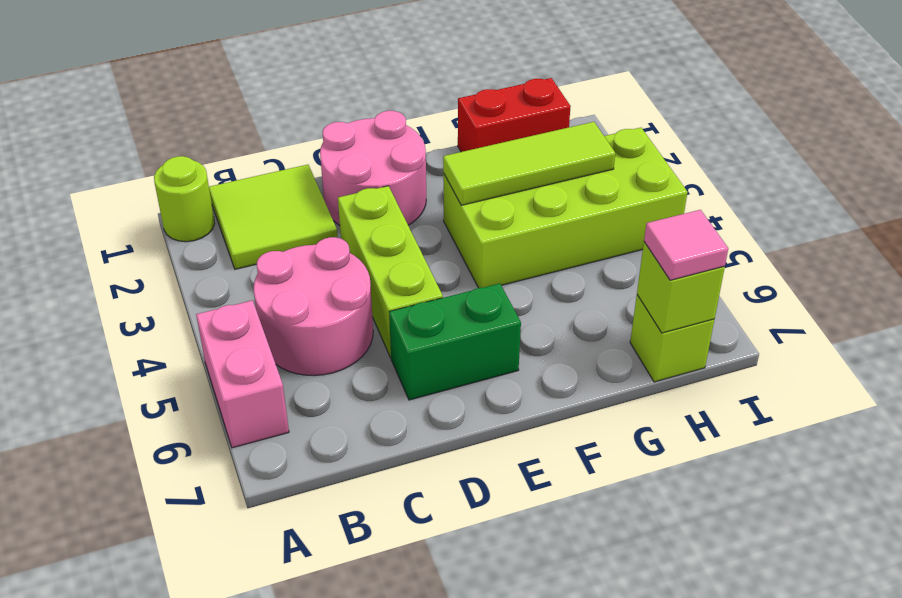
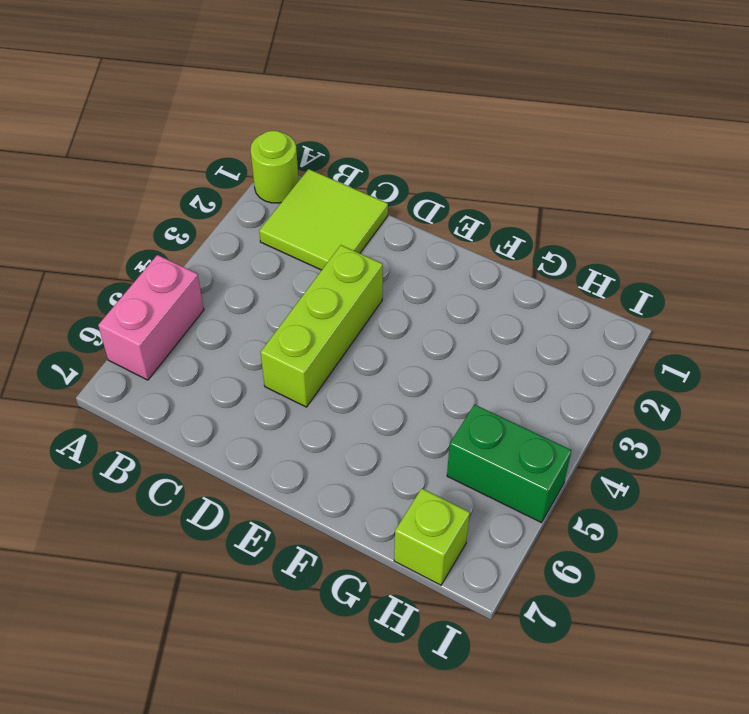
green brick H5:I5 level 1 -> green brick D6:E6 level 1
none -> pink round brick B4:C5 level 1
none -> pink round brick D1:E2 level 1
none -> lime brick F3:I4 level 1

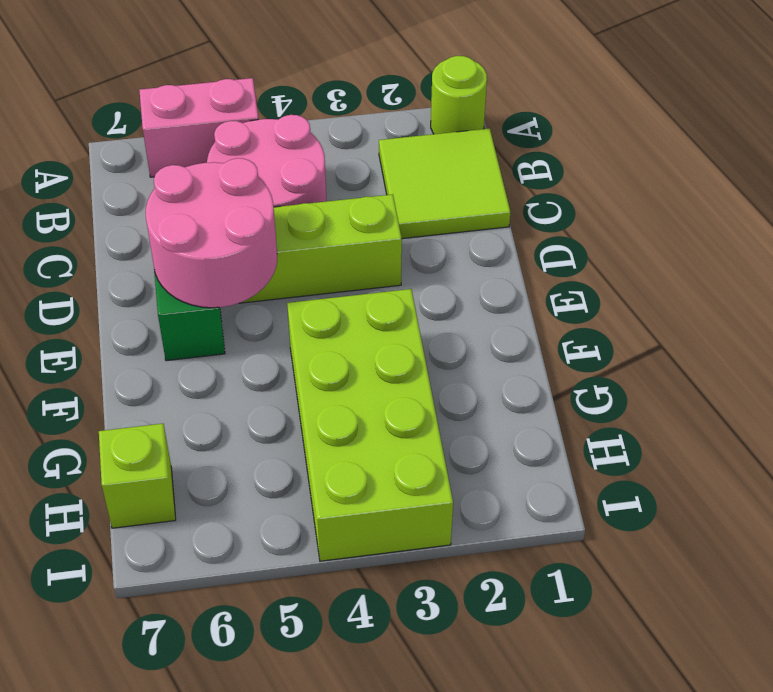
pink round brick D5:E6 level 2 -> pink round brick D1:E2 level 1
none -> red brick G1:H1 level 1
none -> lime tile F3:H3 level 2
none -> lime brick H7 level 2

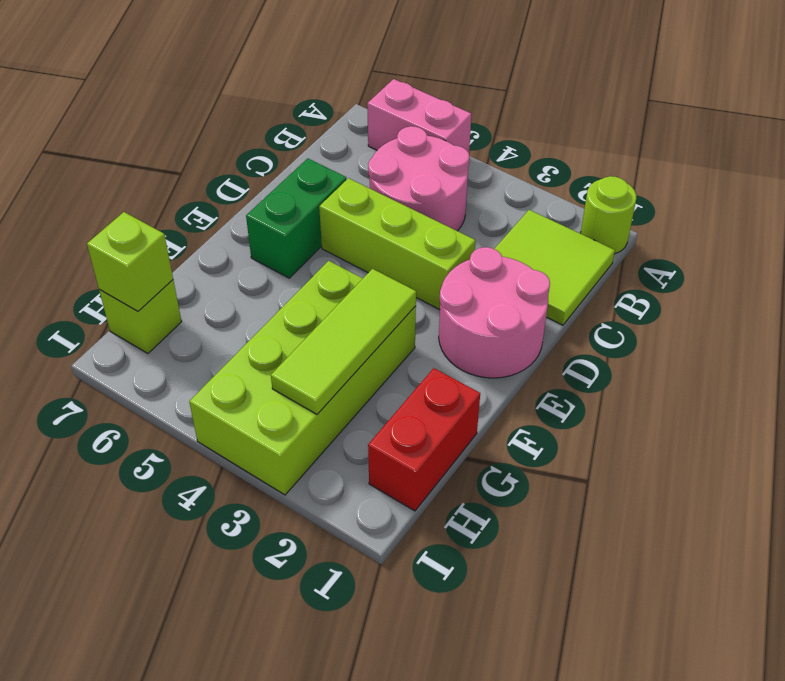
none -> pink tile H7 level 3

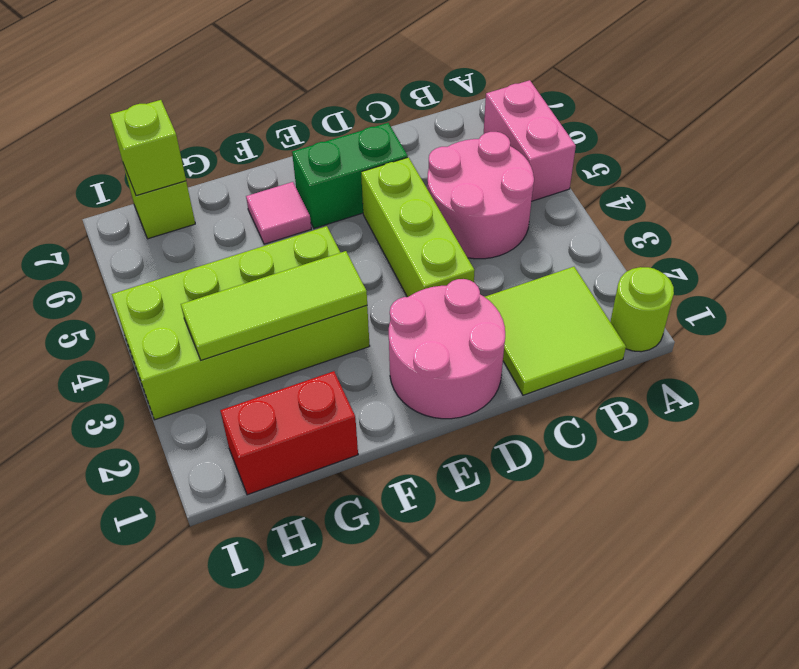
pink tile F6 level 1 -> pink tile H7 level 3

